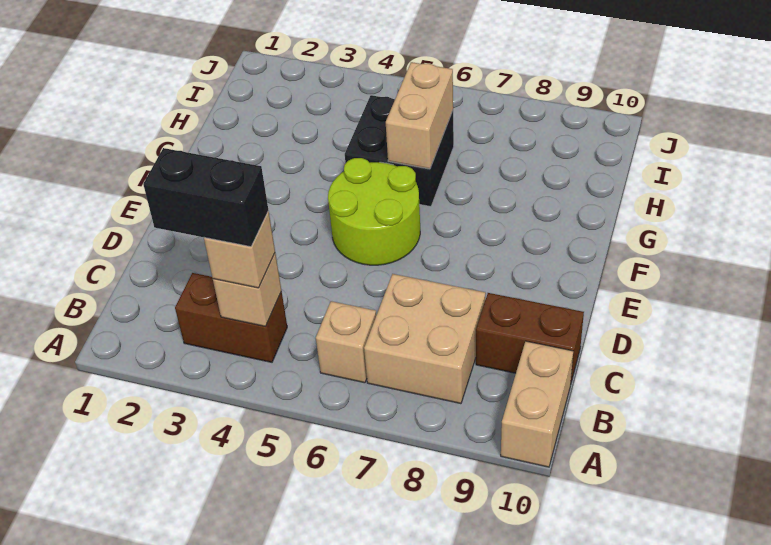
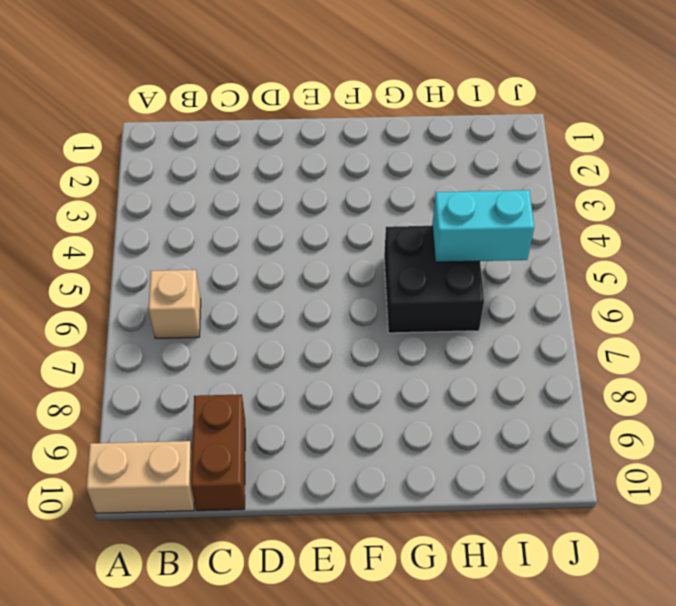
cyan brick H5:I5 level 2 -> none
none -> brown brick B3:B4 level 1
none -> tan brick B7:C8 level 1

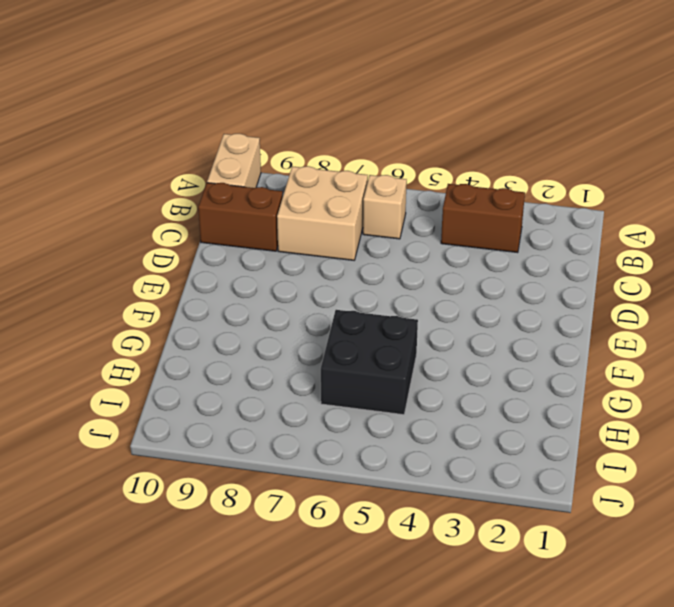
none -> lime round brick E5:F6 level 1
none -> tan brick B4 level 2

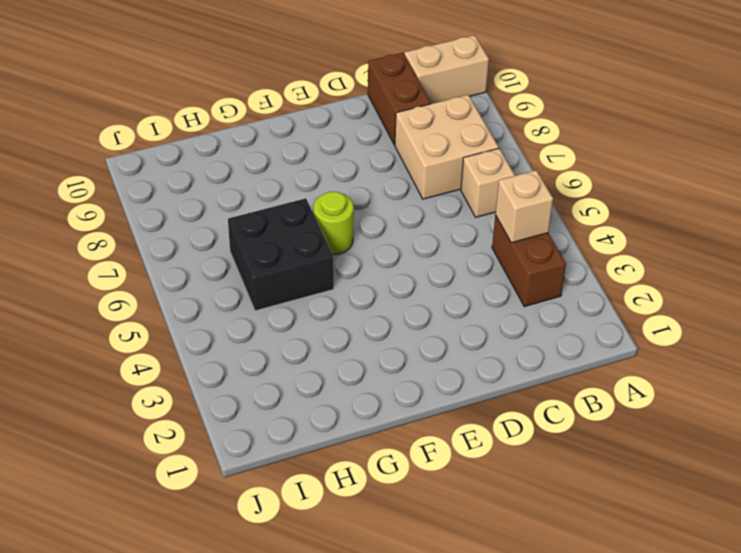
lime round brick F6 level 1 -> lime round brick E5:F6 level 1
none -> tan brick G6:H6 level 2
none -> tan brick B4 level 3

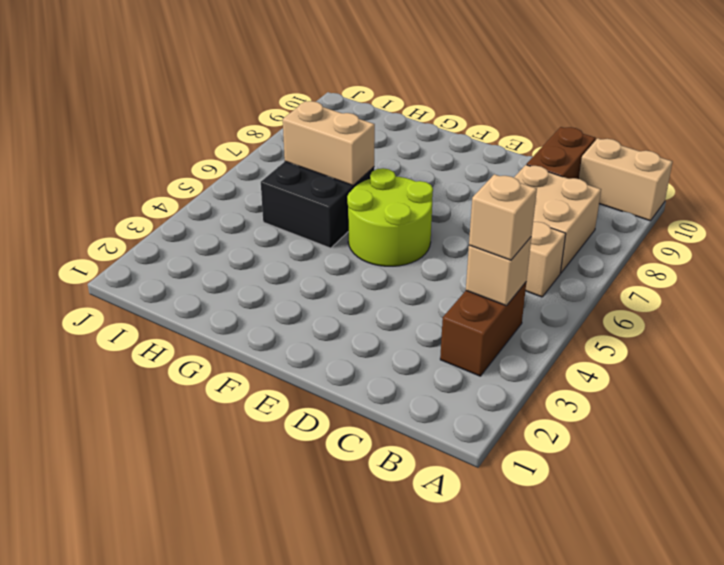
none -> black brick B3:B4 level 4

